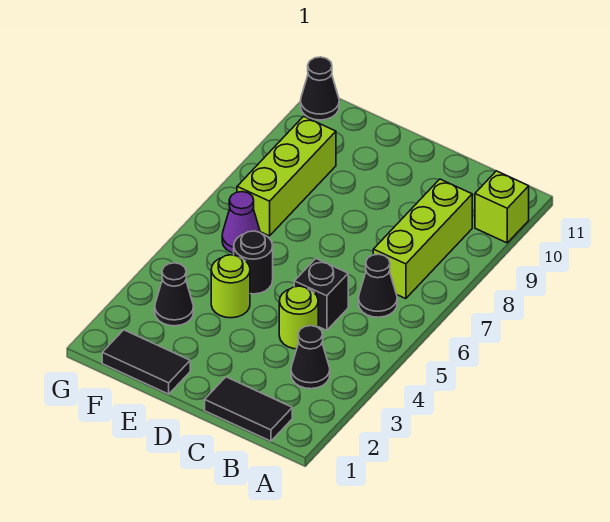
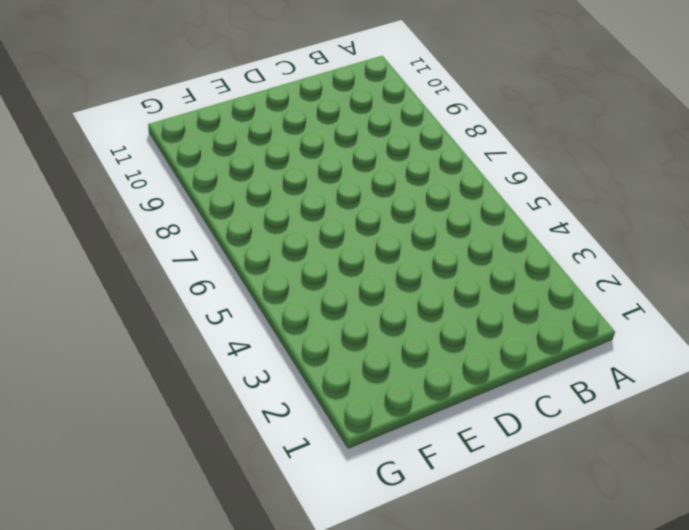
none -> lime brick A10 level 1
none -> black tile B1:C1 level 1
none -> black cone B3 level 1

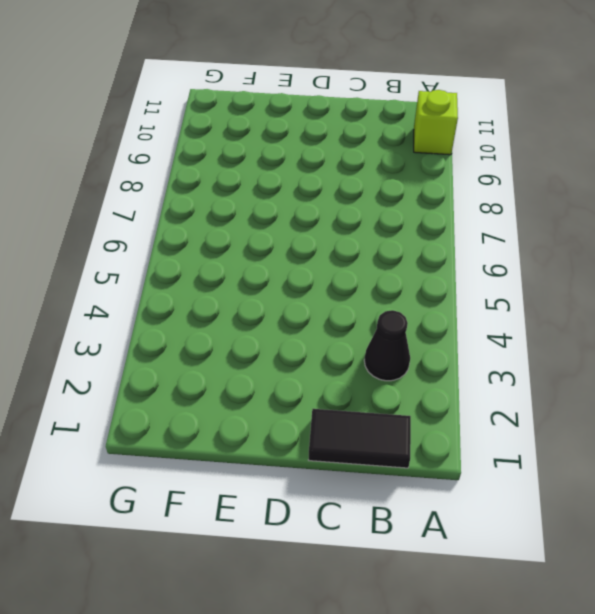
none -> black cone B6 level 1
none -> lime brick B7:B9 level 1
none -> lime round brick C4 level 1

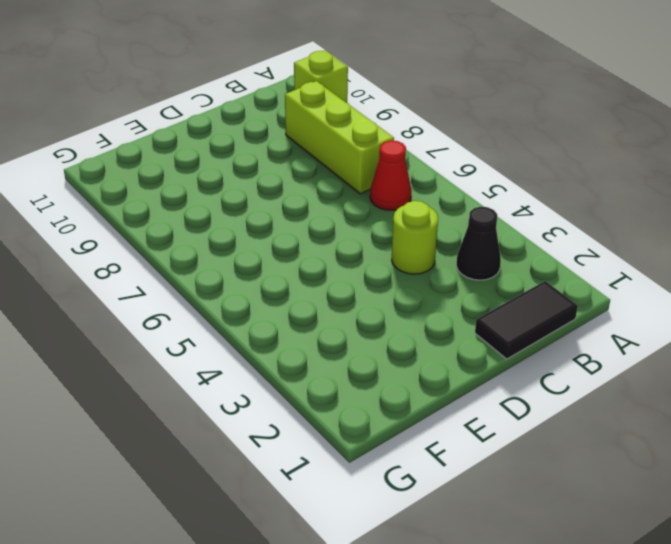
red cone B6 level 1 -> black cone B6 level 1
none -> black brick C5 level 1
none -> black tile E1:F1 level 1
none -> lime round brick E4 level 1

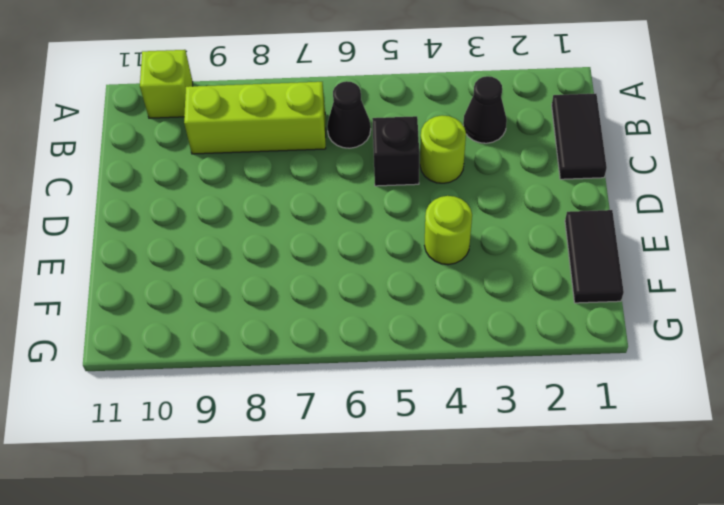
none -> black round brick E5 level 1
none -> black cone F3 level 1
none -> purple cone F6 level 1

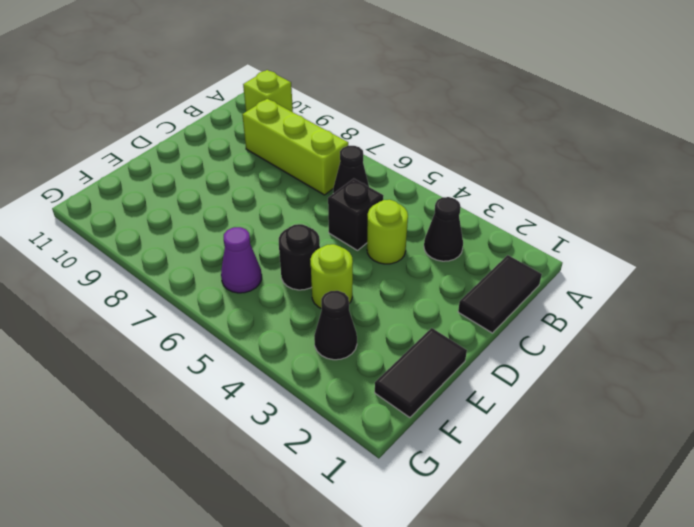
none -> lime brick F7:F9 level 1
none -> black cone G11 level 1

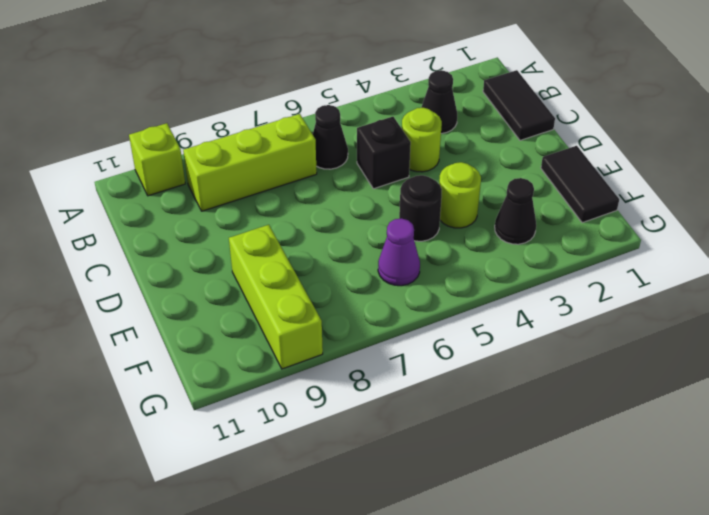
lime brick E9:G9 level 1 -> lime brick F7:F9 level 1
none -> black cone G11 level 1

